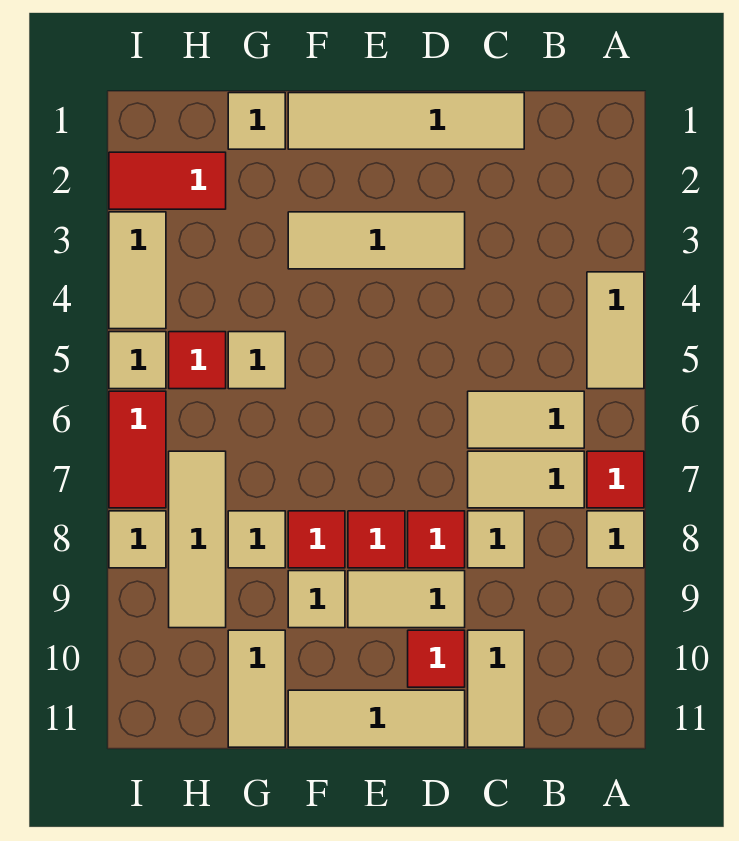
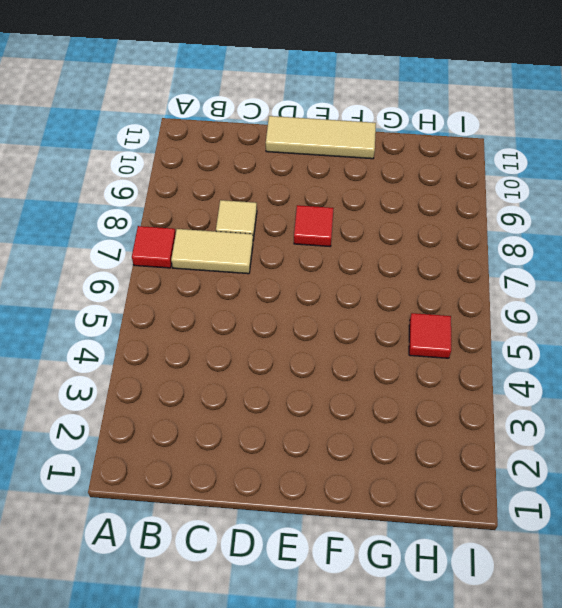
none -> tan tile A4:A5 level 1
none -> tan tile A8 level 1
none -> tan tile B6:C6 level 1

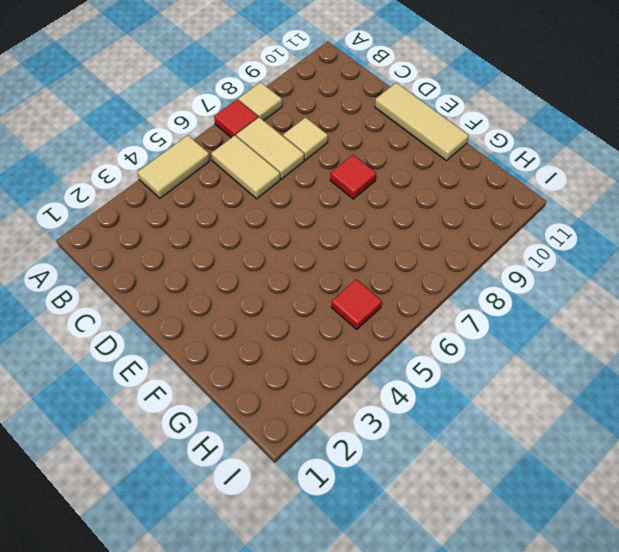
none -> tan tile C1:F1 level 1
none -> tan tile C10:C11 level 1
none -> tan tile D3:F3 level 1

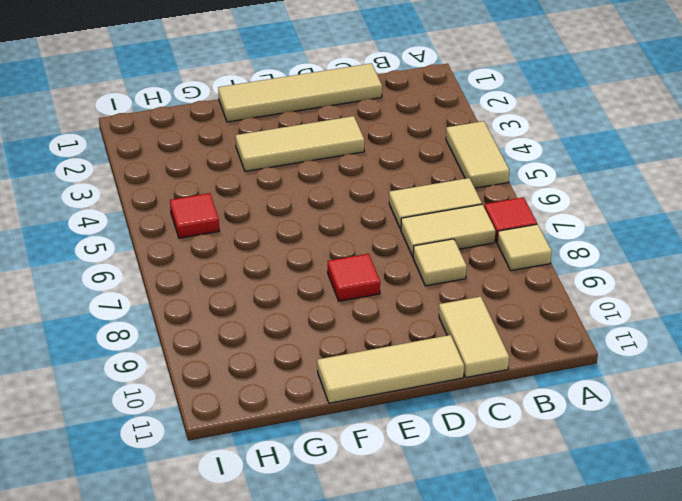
none -> red tile D8 level 1
none -> tan tile D9:E9 level 1
none -> red tile D10 level 1

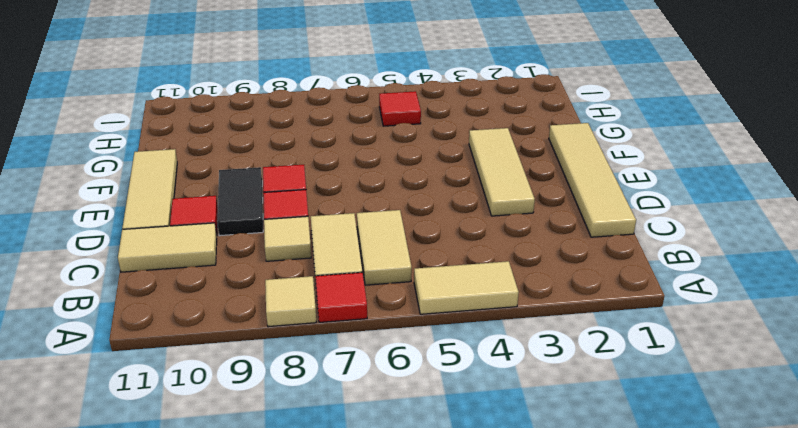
black tile D9:E9 level 1 -> tan tile D9:E9 level 1
none -> red tile F8 level 1
none -> tan tile F9 level 1
none -> tan tile G1 level 1

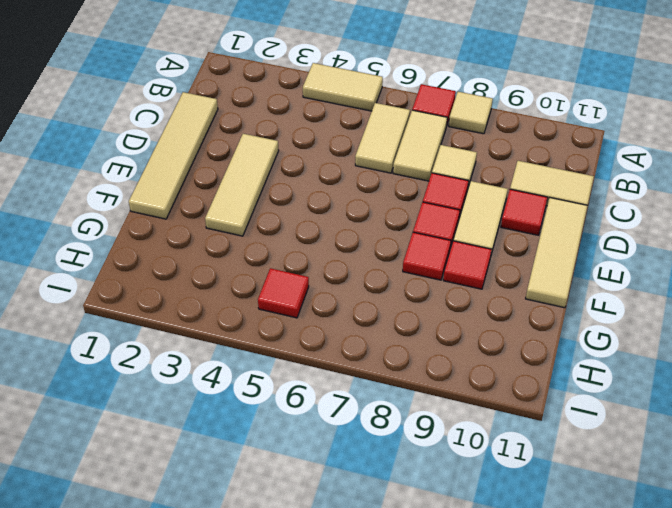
red tile F9 level 1 -> tan tile F9 level 1
none -> tan tile G1 level 1
none -> tan tile G5 level 1
none -> tan tile G8 level 1

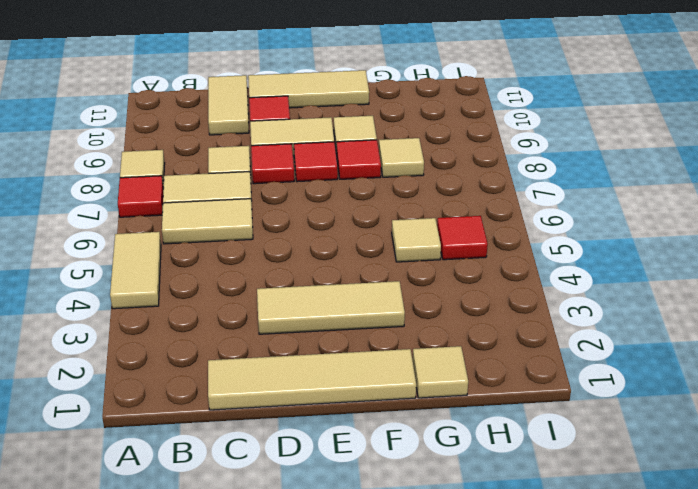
none -> tan tile G10:G11 level 1
none -> red tile H2:I2 level 1
none -> tan tile H7:H9 level 1

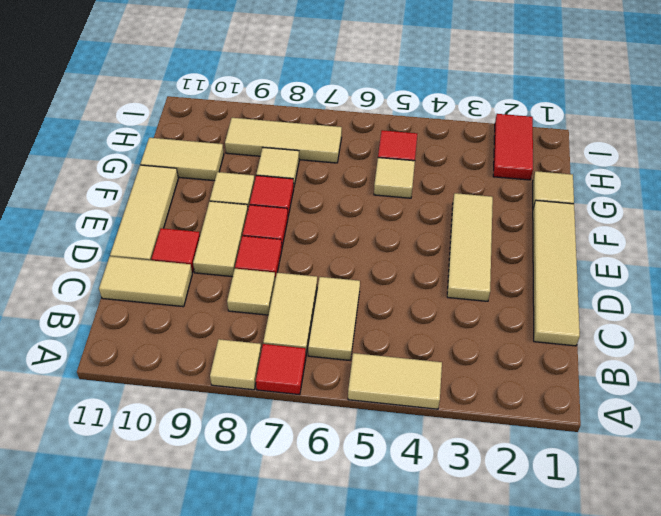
none -> tan tile I3:I4 level 1
none -> tan tile I5 level 1
none -> red tile I6:I7 level 1

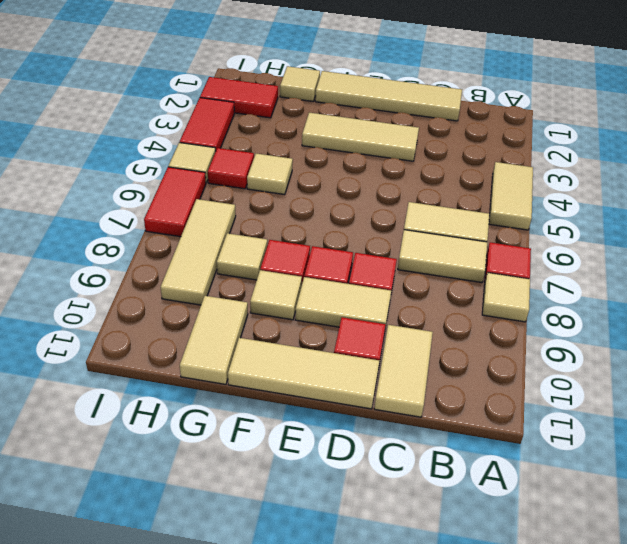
red tile I3:I4 level 1 -> tan tile I3:I4 level 1
none -> tan tile C8 level 1
none -> tan tile I8 level 1

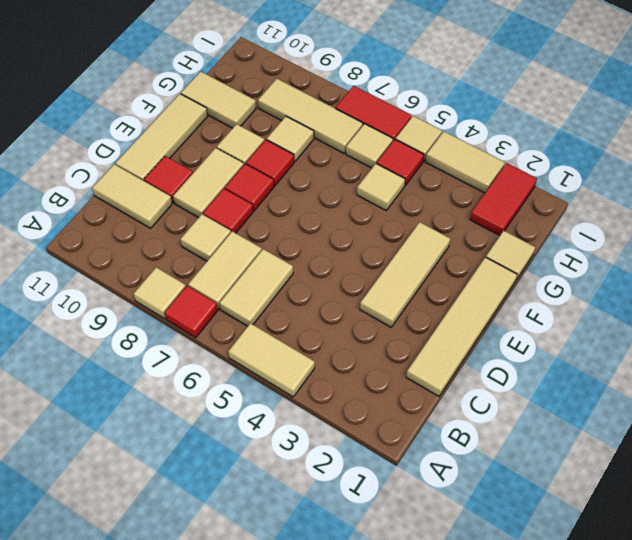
tan tile H6 level 1 -> tan tile I8 level 1

